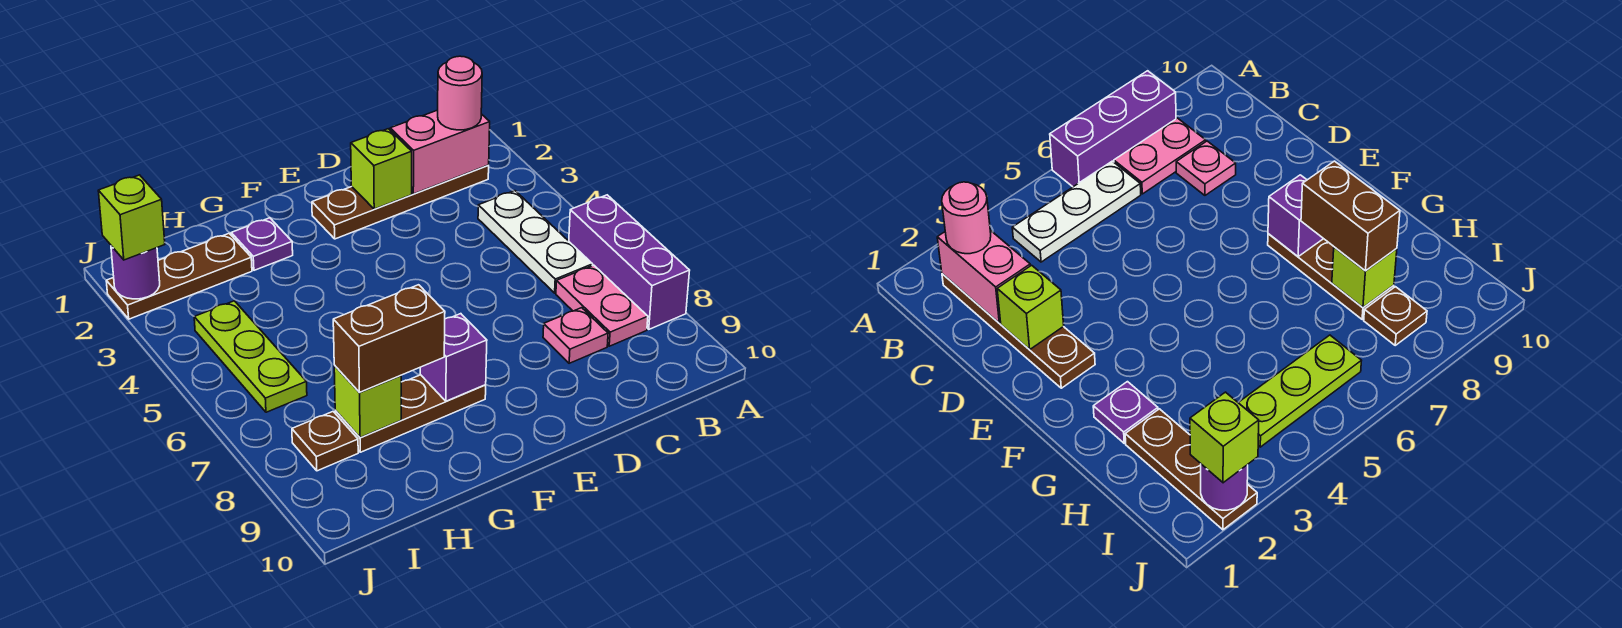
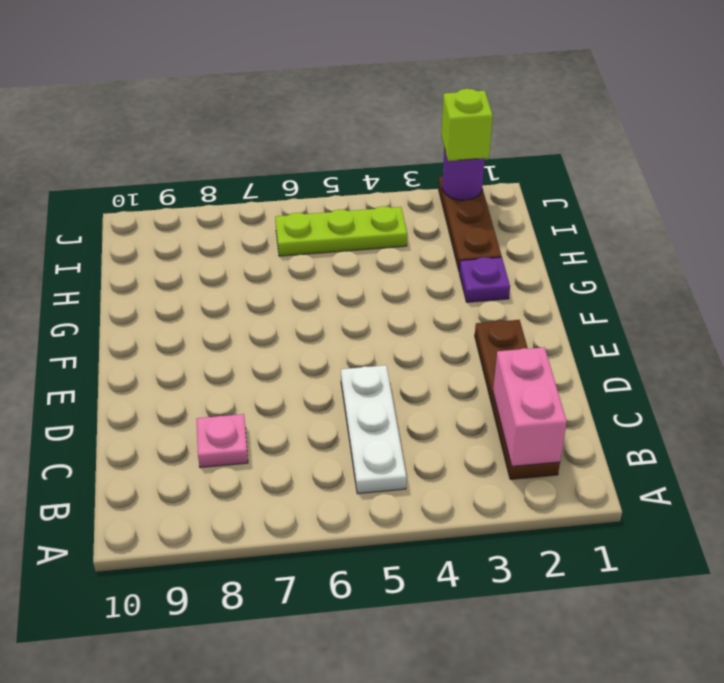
white plate B5:D5 level 1 -> white plate B4:B6 level 1
none -> purple brick A6:A8 level 1
none -> pink plate B7:B8 level 1
none -> brown plate F8:H8 level 1

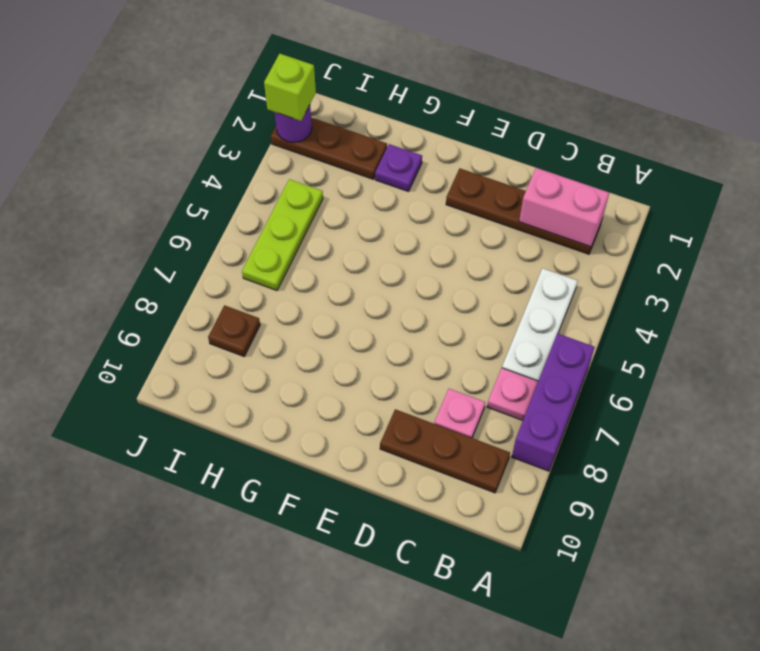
pink plate B7 level 1 -> pink plate B7:B8 level 1
brown plate B9:D9 level 1 -> brown plate F8:H8 level 1
none -> lime brick D2 level 2
none -> purple brick F8 level 2
none -> lime brick H8 level 2

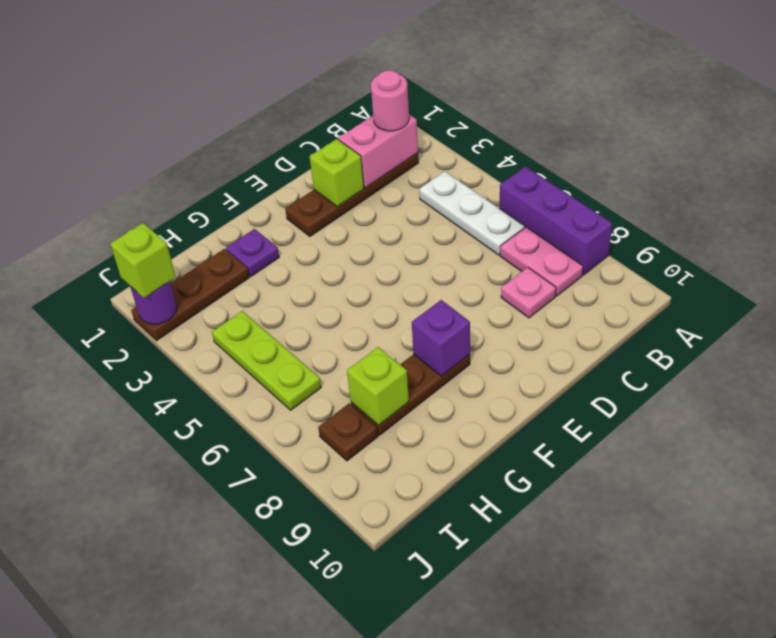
none -> brown brick G8:H8 level 3

